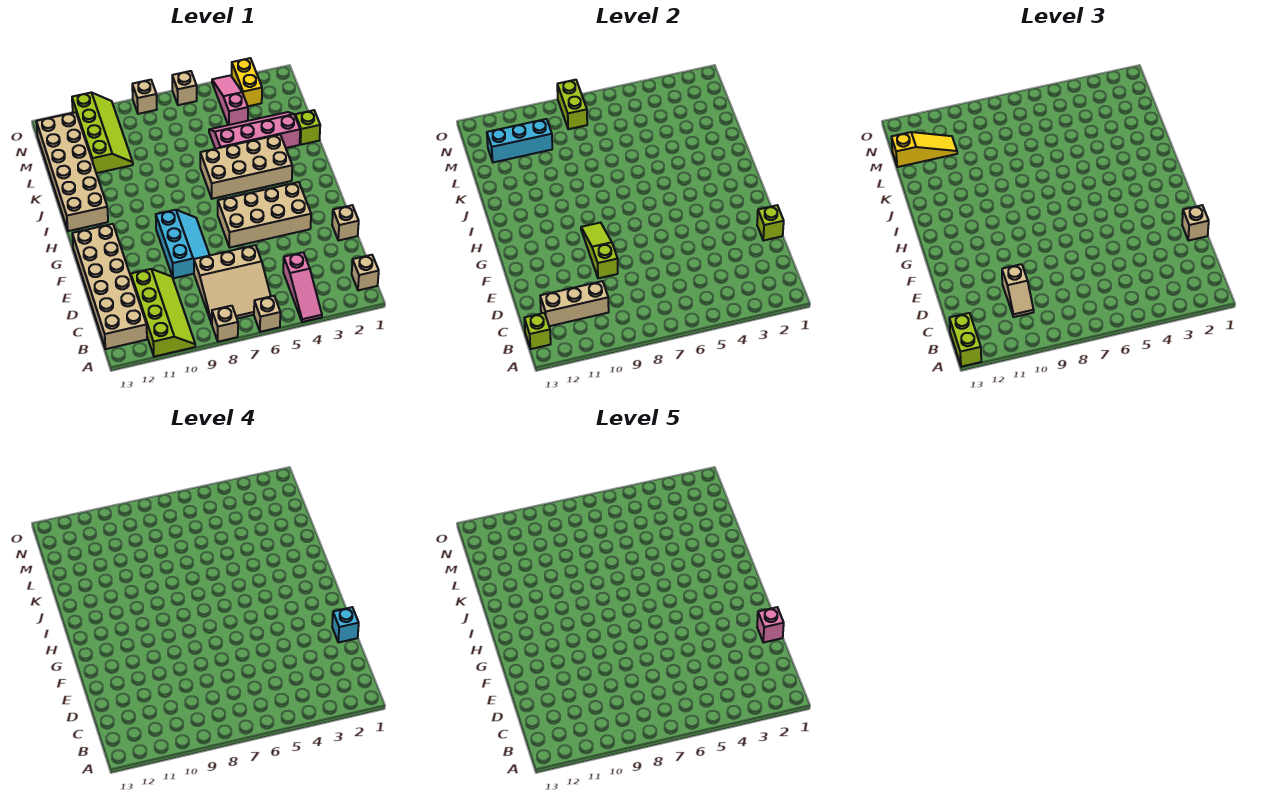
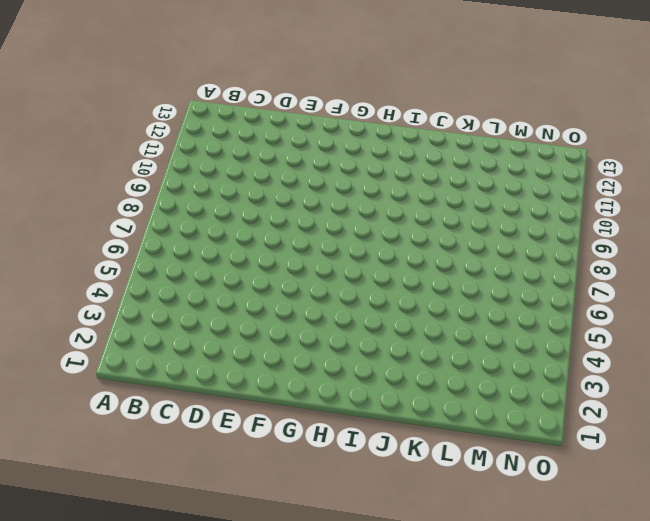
none -> pink slope A4:C4 level 1 top C
none -> tan brick A6 level 1
none -> tan brick A8 level 1
none -> lime slope A10:D11 level 1 top 11

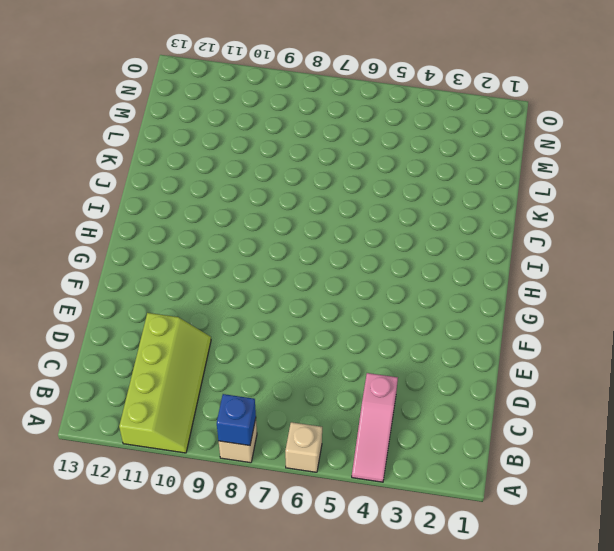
blue brick A8 level 2 -> none
none -> tan brick B1 level 1
none -> tan slope B6:D8 level 1 top D
none -> tan brick B12:G13 level 1
none -> tan brick E1 level 1

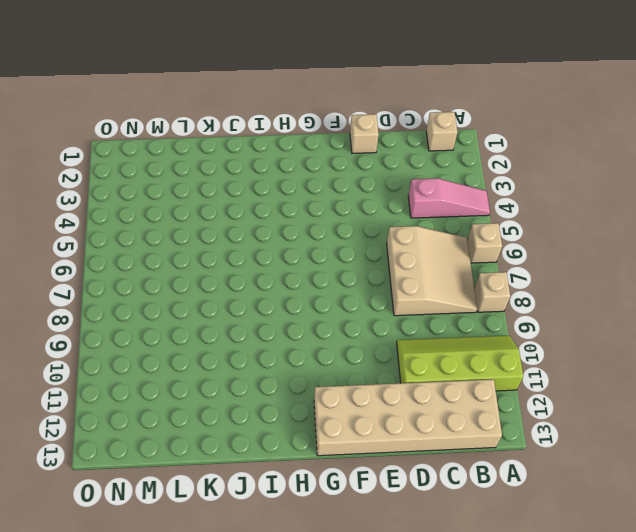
none -> cyan slope E8:G9 level 1 top 9
none -> tan brick F3:G6 level 1
none -> tan brick I3:J6 level 1
none -> tan brick I12:N13 level 1

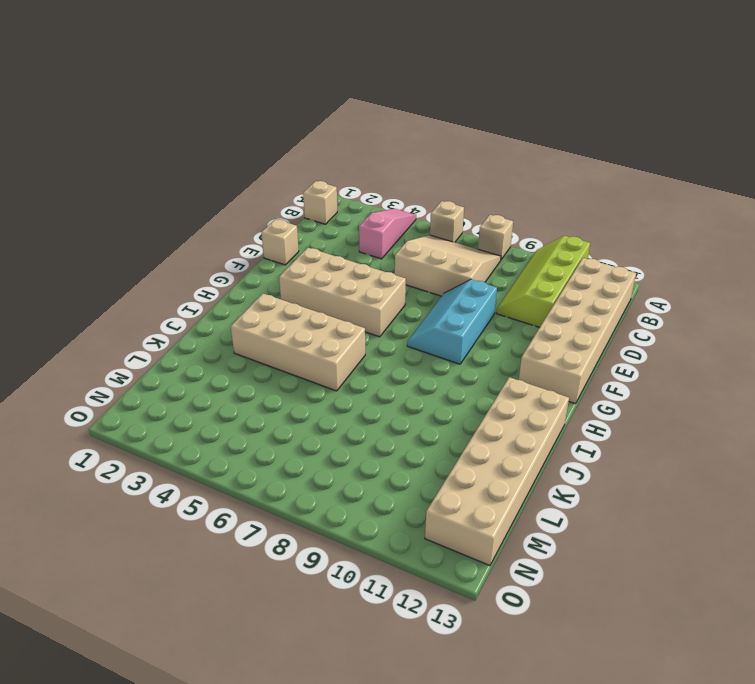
none -> lime brick K1 level 1
none -> pink slope K2:L5 level 1 top K
none -> lime slope L10:O11 level 1 top 11
none -> pink slope M4:O4 level 1 top M

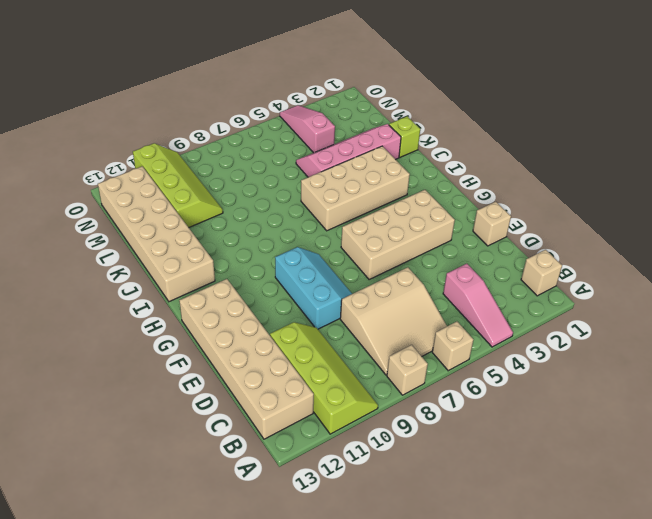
none -> yellow brick N3:O3 level 1
none -> tan brick O6 level 1
none -> tan brick O8 level 1
none -> lime brick B13 level 2

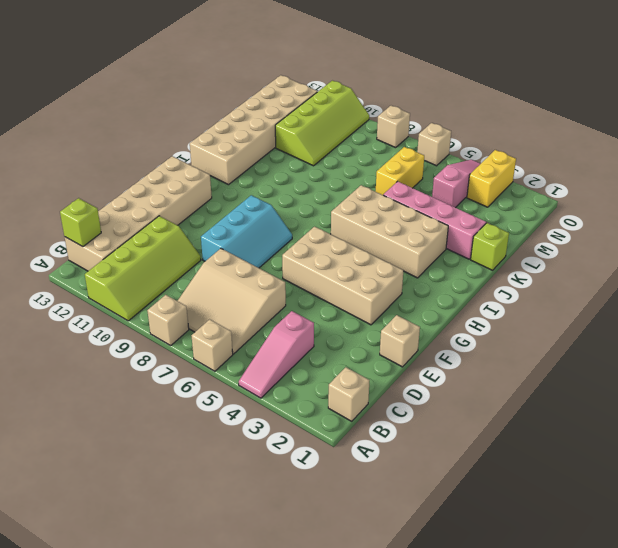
yellow brick L6:M6 level 1 -> none
none -> tan brick C10:C12 level 2
none -> lime brick E1 level 2
none -> lime slope E9:G9 level 2 top E
none -> cyan brick M10:M12 level 2

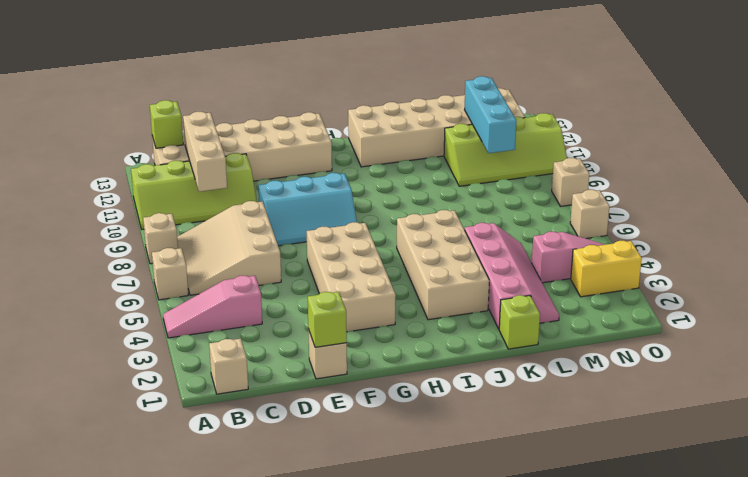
none -> lime slope E9:G9 level 2 top E
none -> lime brick N8:O8 level 2
none -> lime brick A13:B13 level 3
none -> tan slope C10:D10 level 3 top D

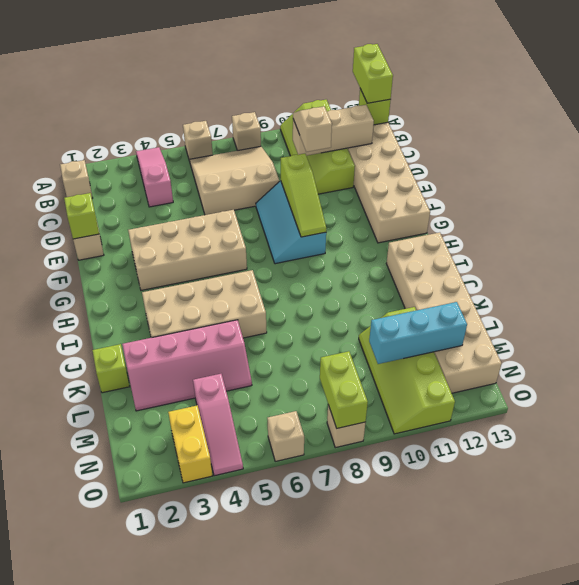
none -> tan brick E1 level 3
none -> yellow slope M11:M13 level 3 top 13
none -> cyan brick E1 level 4
none -> pink brick E1 level 5

